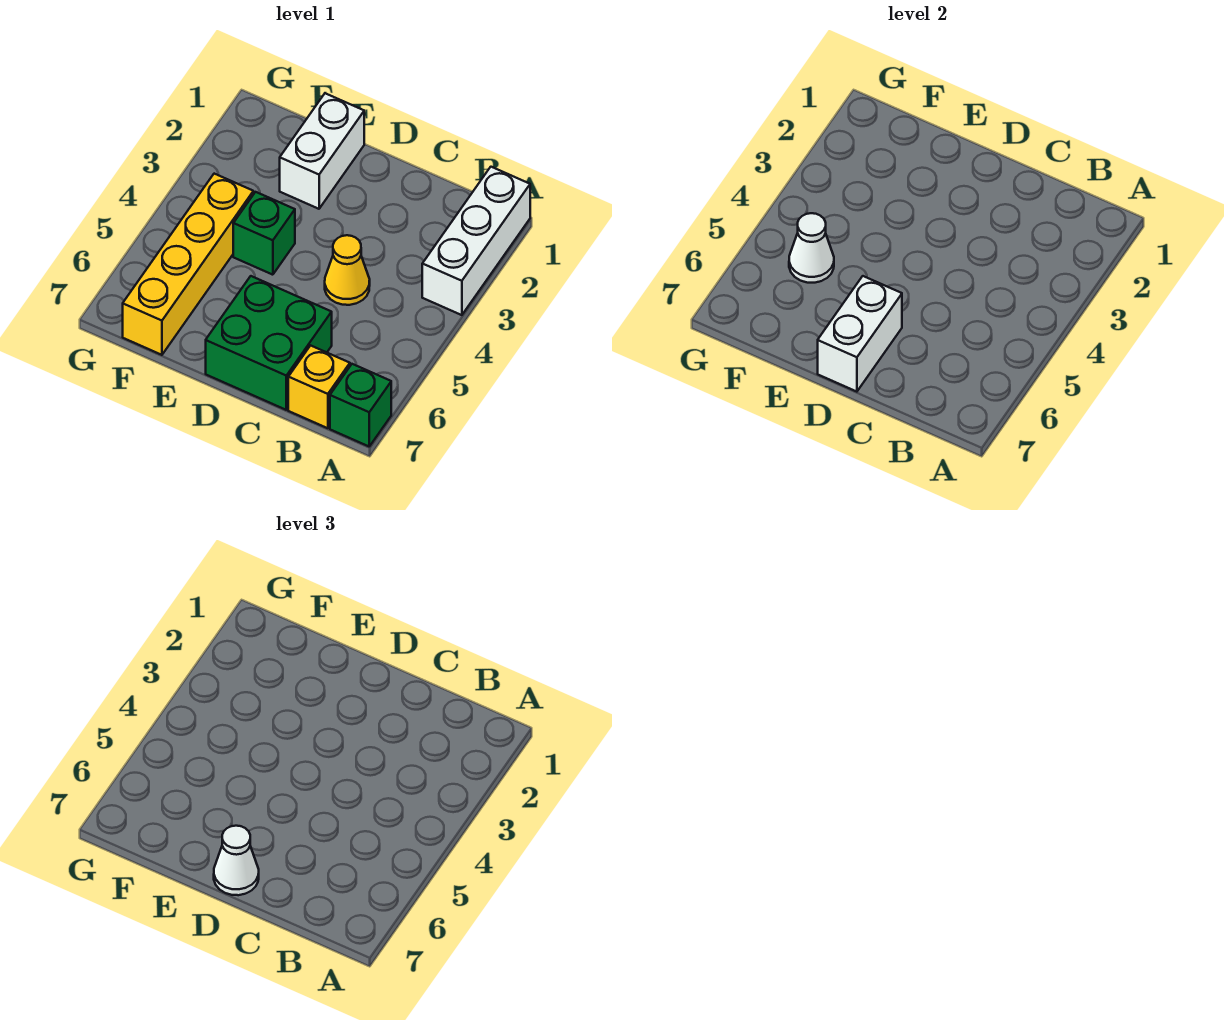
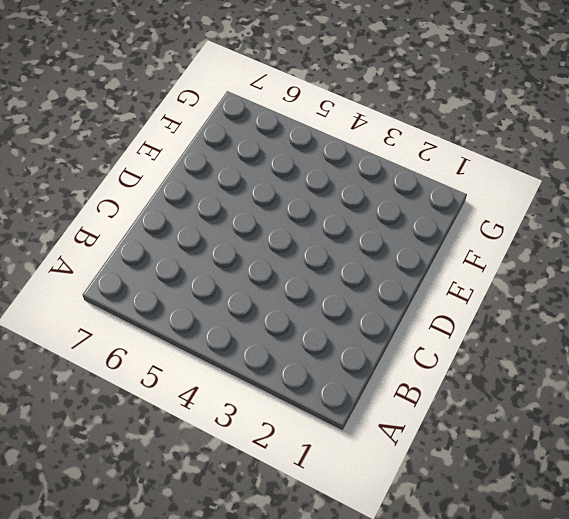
none -> white brick A1:A3 level 1
none -> green brick A7 level 1

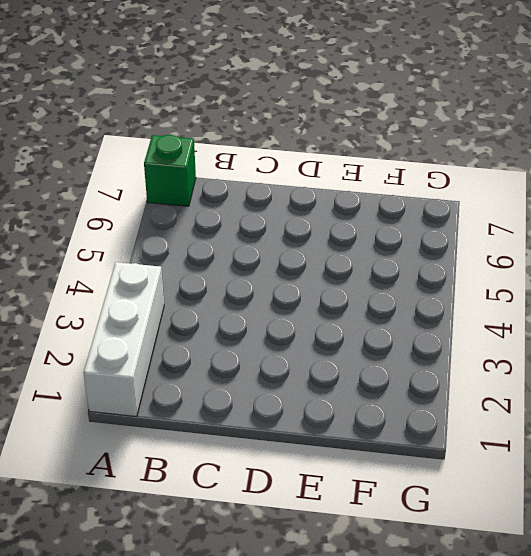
none -> yellow brick B7 level 1
none -> yellow cone C4 level 1

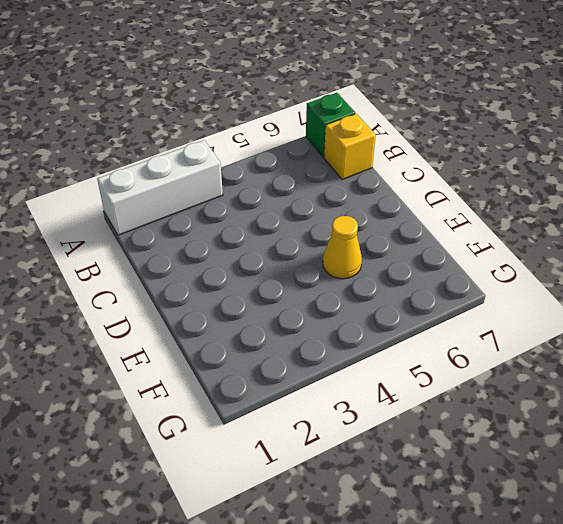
yellow cone E5 level 1 -> yellow cone C4 level 1
none -> green brick C6:D7 level 1
none -> white brick E1:E2 level 1

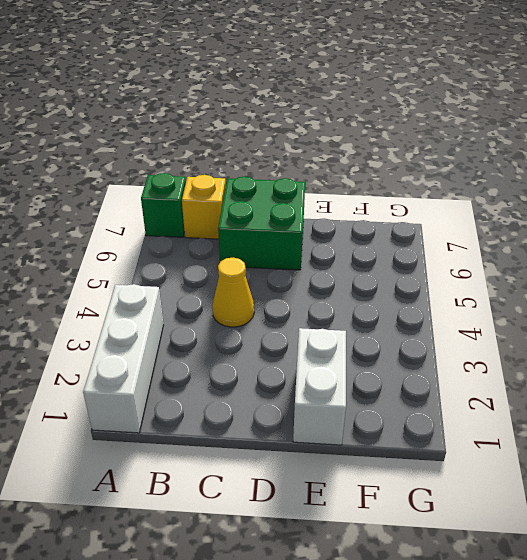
none -> green brick E4 level 1
none -> yellow brick F4:F7 level 1

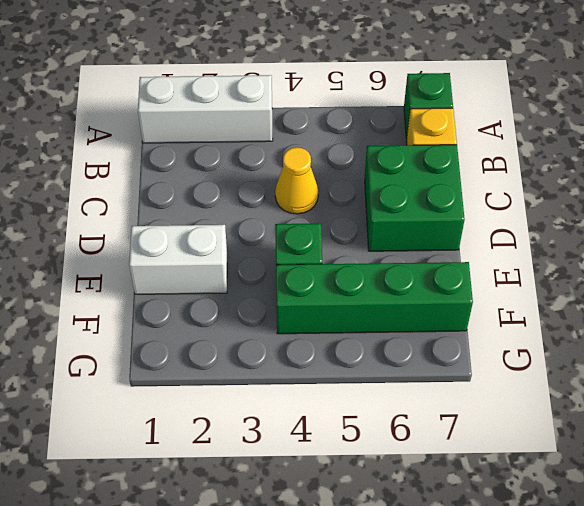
green brick F4:F7 level 1 -> yellow brick F4:F7 level 1
none -> white brick D6:D7 level 2
none -> white cone F5 level 2

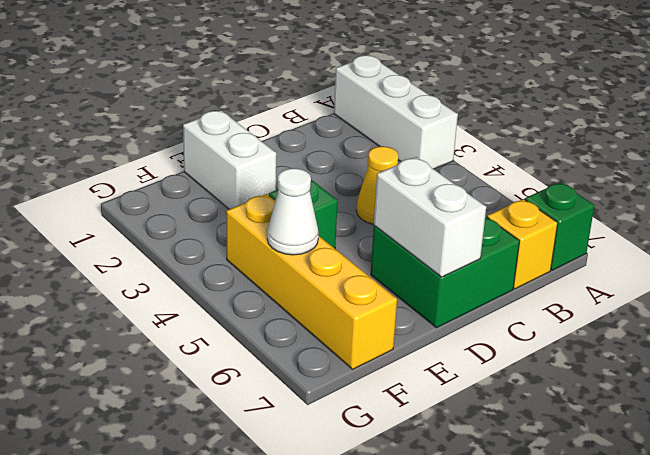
none -> white cone D7 level 3

